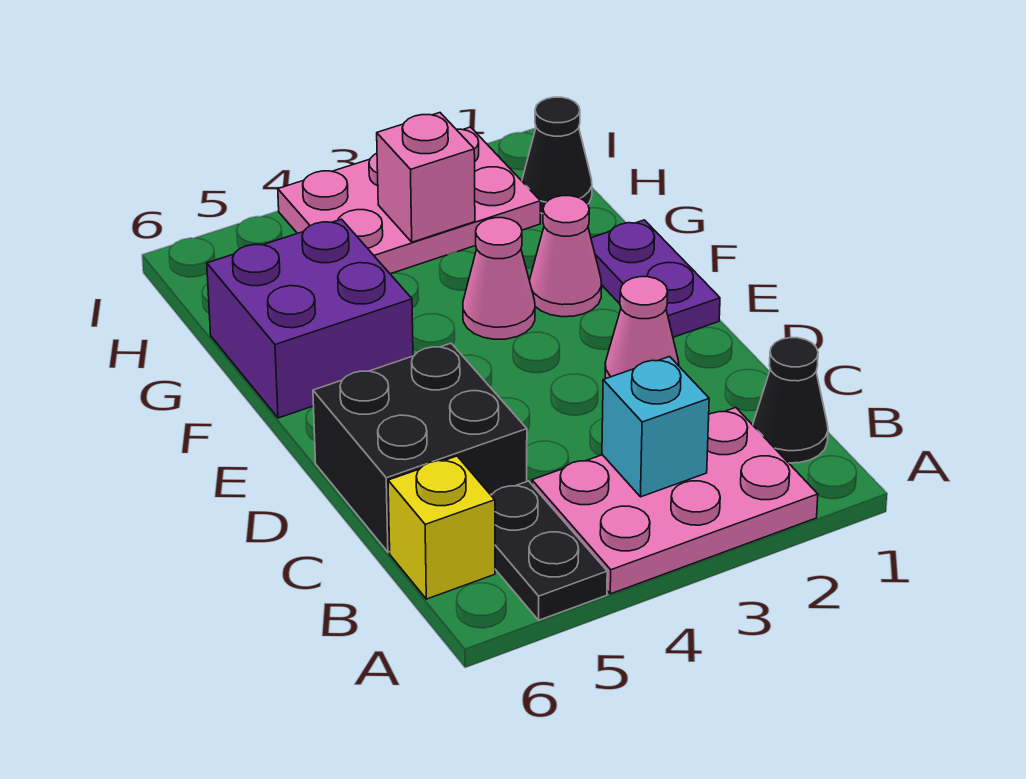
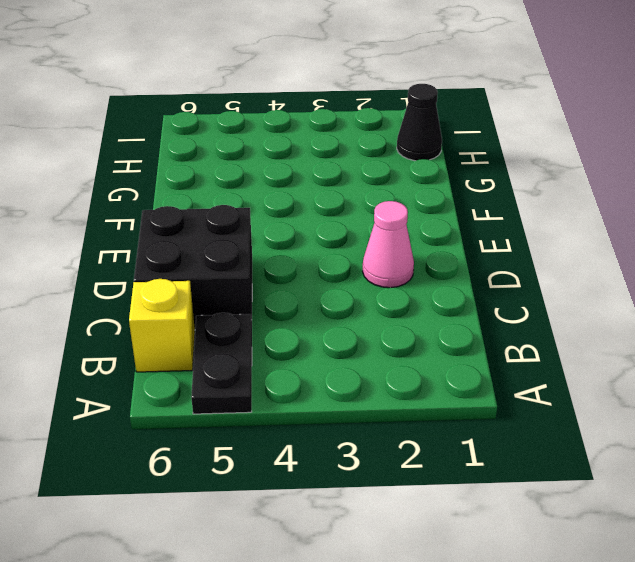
none -> pink plate A2:B4 level 1
none -> black cone B1 level 1
none -> purple plate E1:F1 level 1

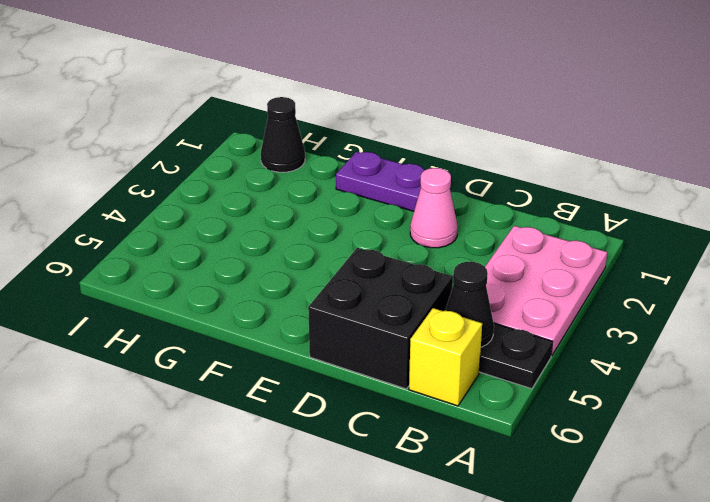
black cone B5 level 2 -> black cone B1 level 1
none -> pink cone F2 level 1
none -> pink cone F3 level 1
none -> purple brick F5:G6 level 1

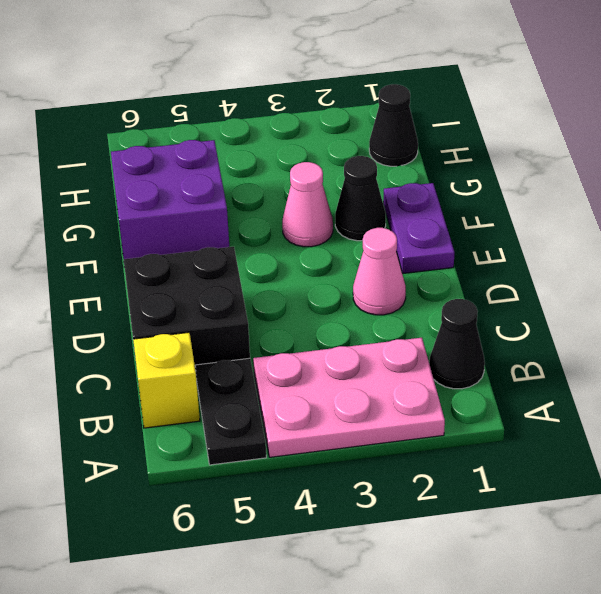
black cone F2 level 1 -> pink cone F2 level 1
none -> pink plate H2:I4 level 1
none -> cyan brick B3 level 2
none -> pink brick H3 level 2

